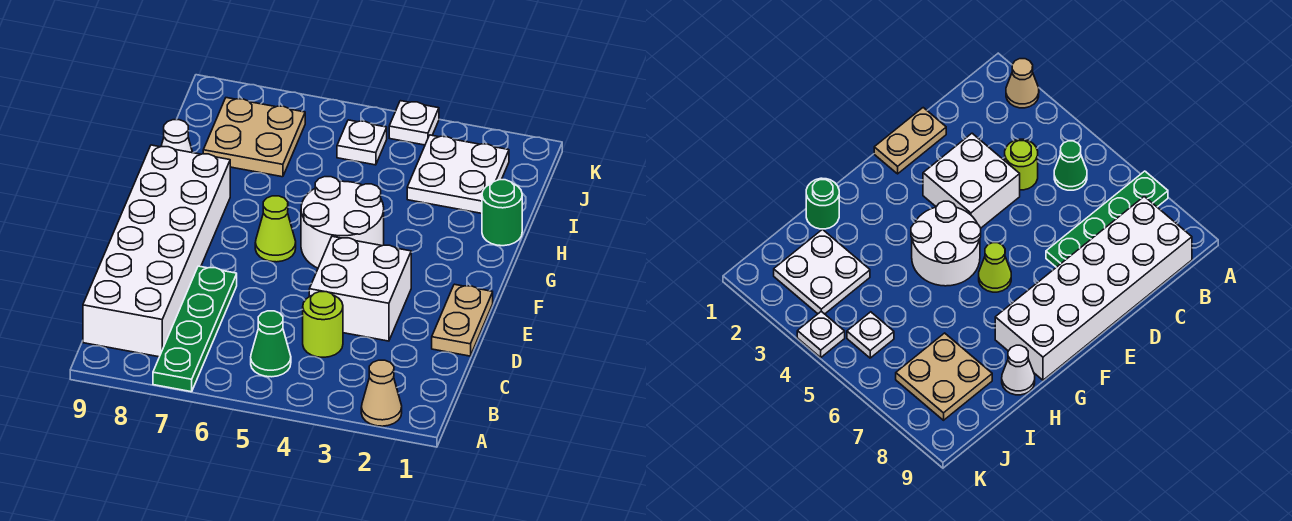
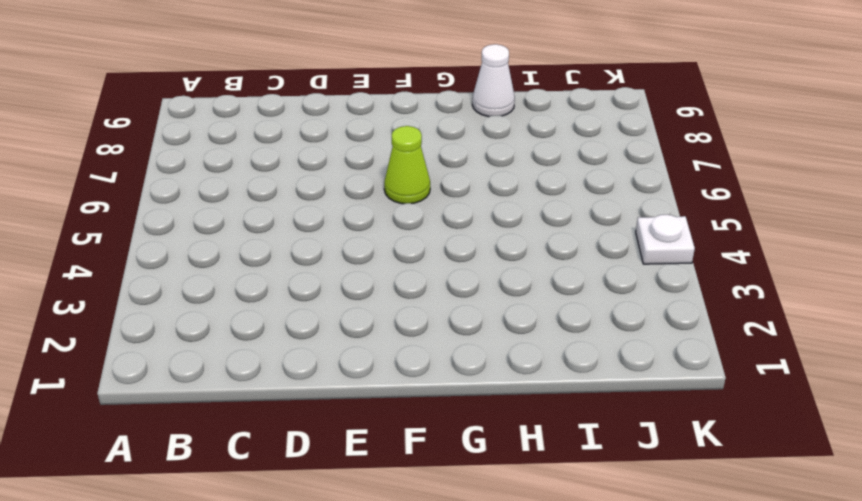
none -> tan cone A2 level 1
none -> green plate A7:D7 level 1
none -> green cone B5 level 1

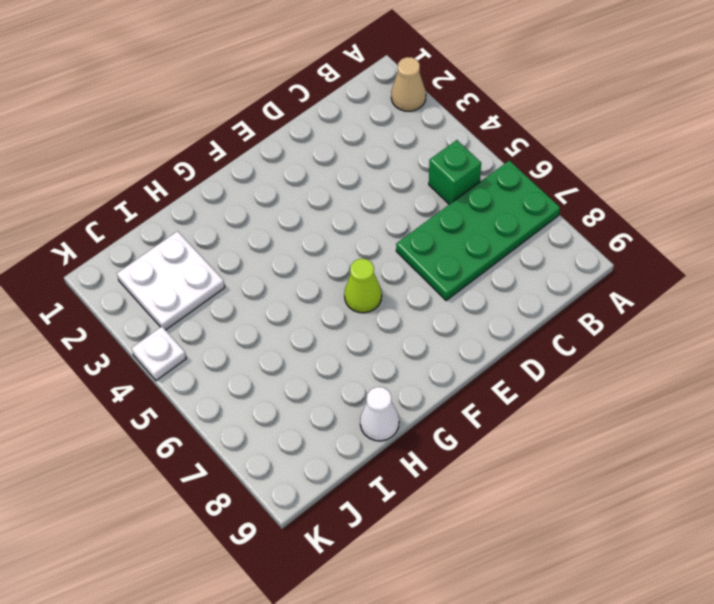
green plate A6:D7 level 1 -> green plate A7:D7 level 1
green brick B5 level 1 -> green cone B5 level 1
none -> white brick B8:G9 level 1
none -> lime round brick C4 level 1
none -> tan plate D1:E1 level 1

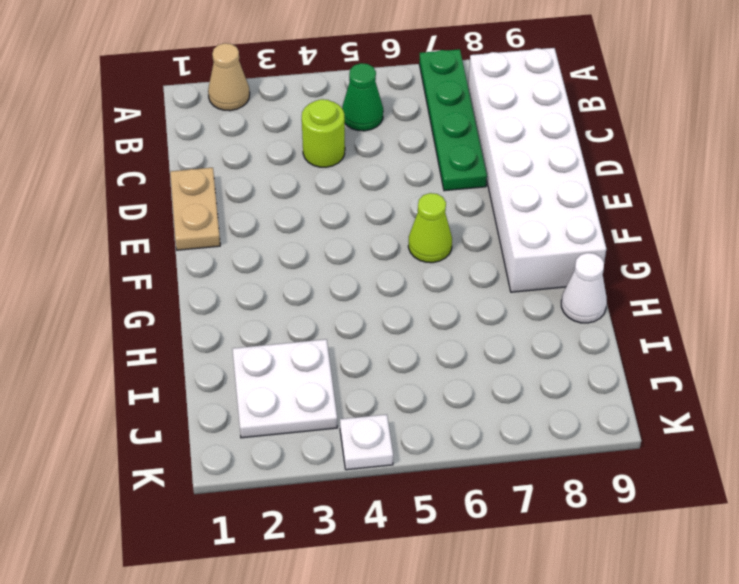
none -> white brick D3:E4 level 1
none -> white round brick F4:G5 level 1
none -> green round brick H1 level 1

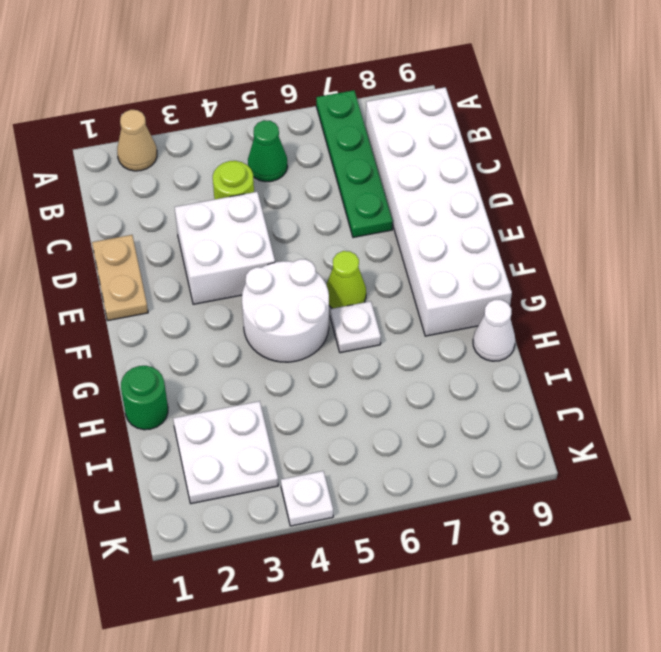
white plate G6 level 1 -> white plate J5 level 1
none -> tan plate I7:J8 level 1

